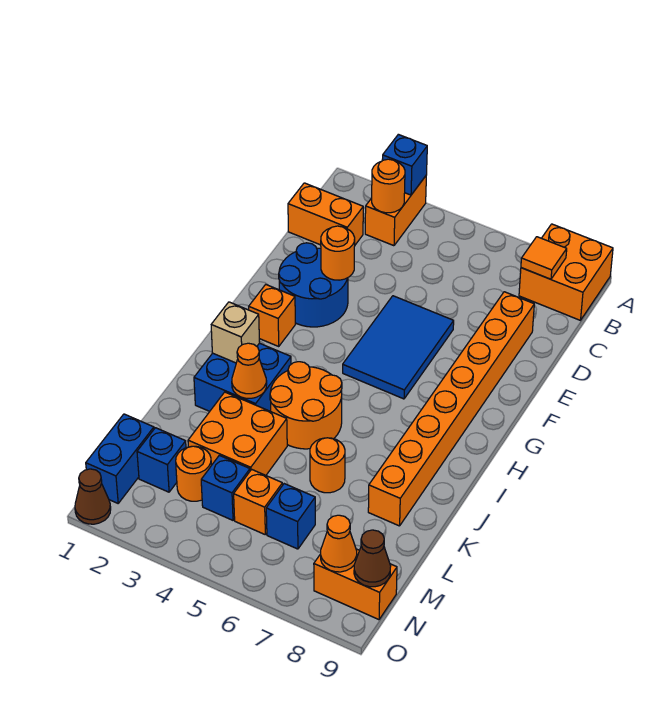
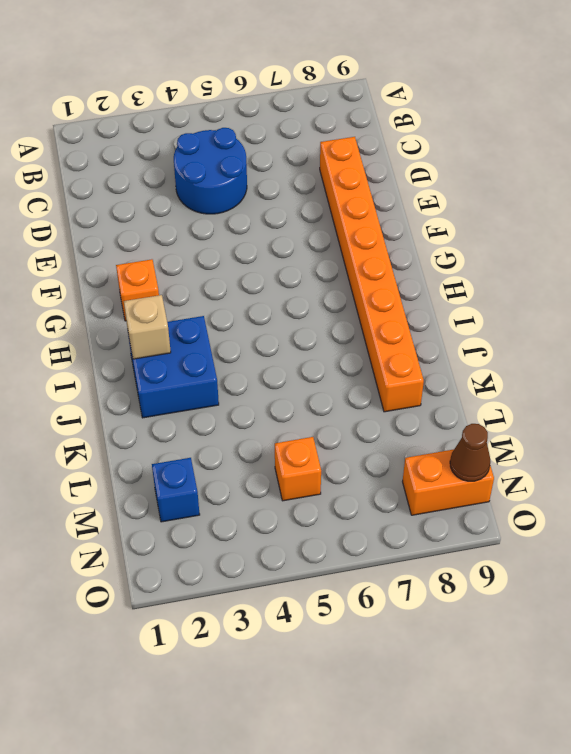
blue round brick C4:D5 level 1 -> blue round brick E2:F3 level 1
none -> orange brick A3:B3 level 1
none -> orange brick A8:B9 level 1
none -> orange brick C1:C2 level 1

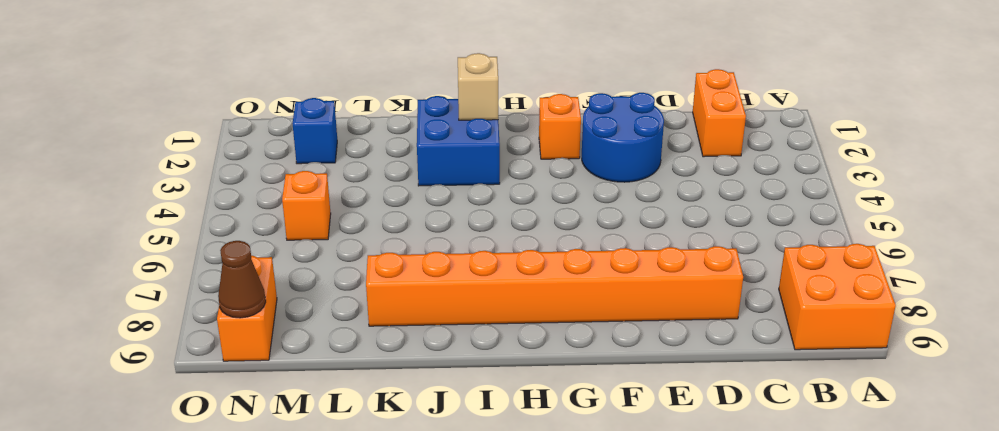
none -> orange brick A3:B3 level 1
none -> blue tile E5:G6 level 1
none -> orange round brick I4:J5 level 1

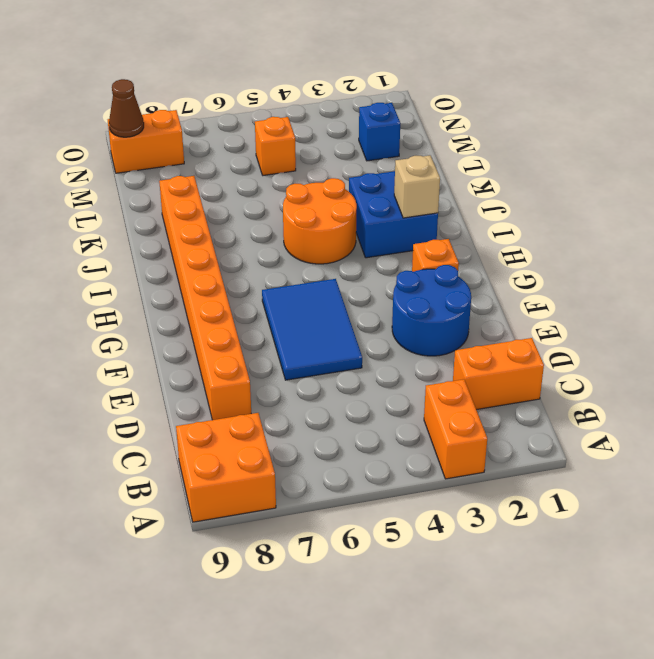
none -> orange brick K3:L4 level 1
none -> orange round brick K6 level 1
none -> blue brick M1:N1 level 1

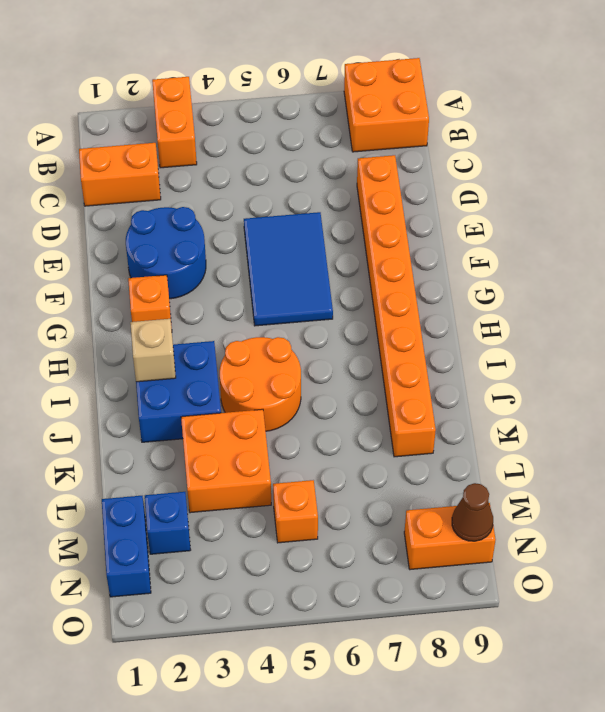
none -> orange round brick K6 level 1
none -> orange round brick M3 level 1
none -> blue brick M4 level 1

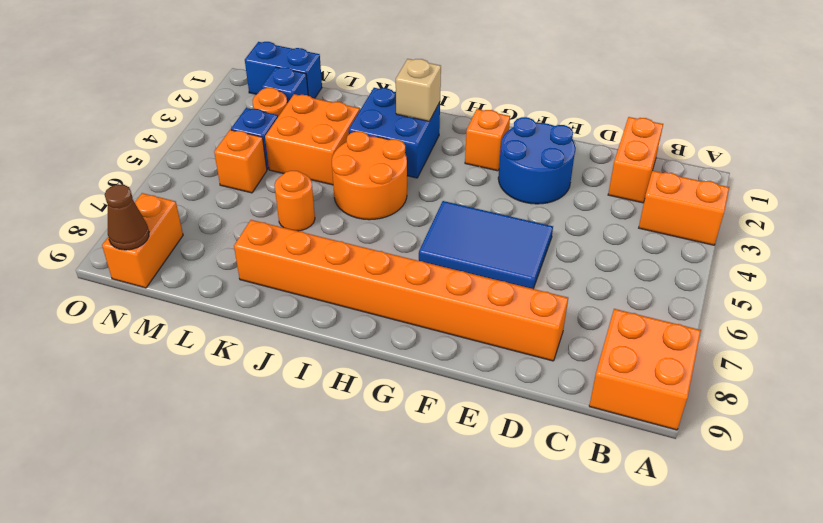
none -> blue brick M6 level 1
none -> brown cone O1 level 1
none -> blue brick A3 level 2

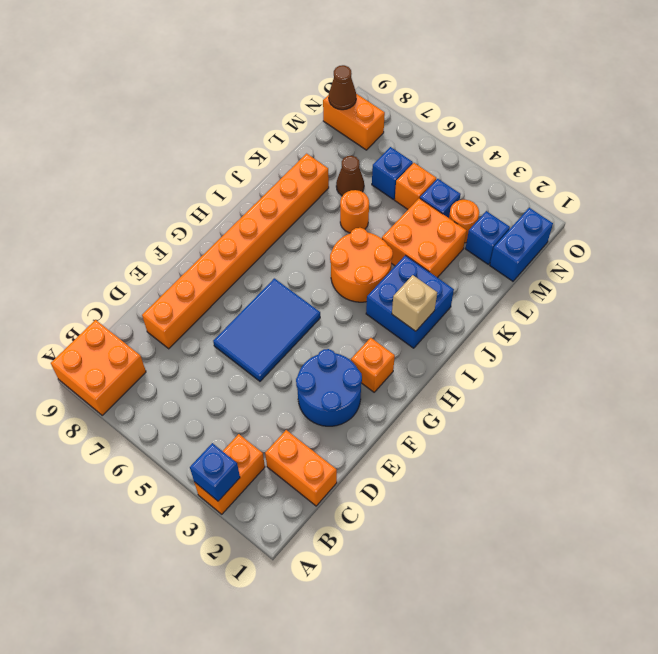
brown cone L7 level 1 -> brown cone O1 level 1
none -> orange round brick B3 level 2
none -> orange tile B8 level 2
none -> orange round brick E3 level 2

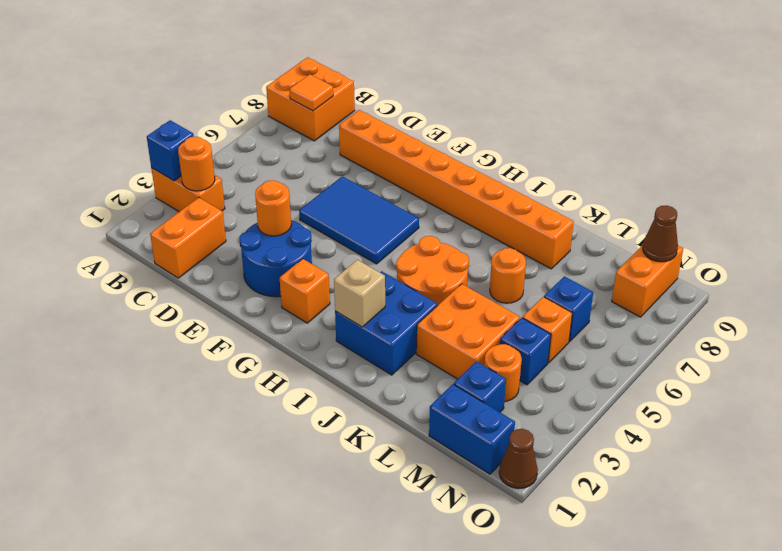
none -> orange cone J3 level 2
none -> orange cone N8 level 2

